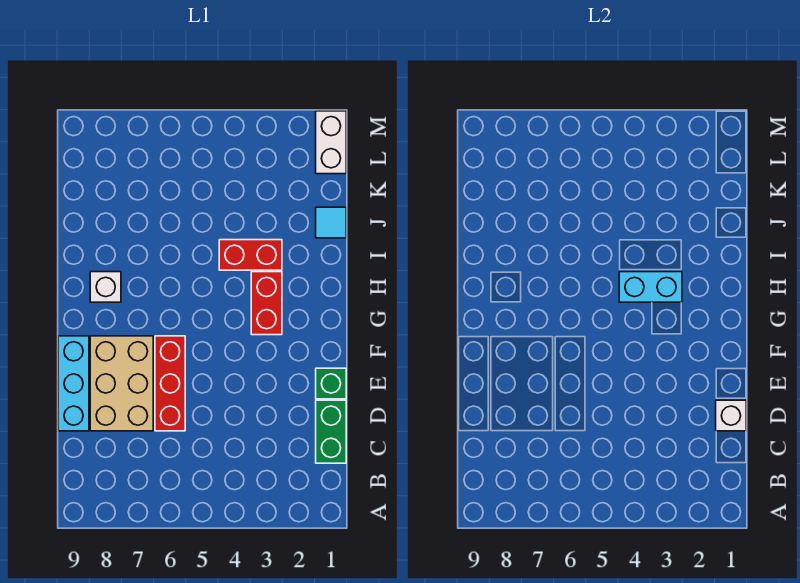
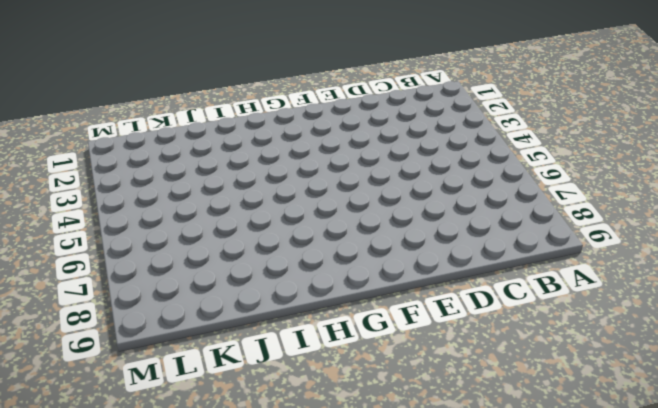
none -> green brick C1:D1 level 1
none -> red brick D6:F6 level 1
none -> tan brick D7:F8 level 1

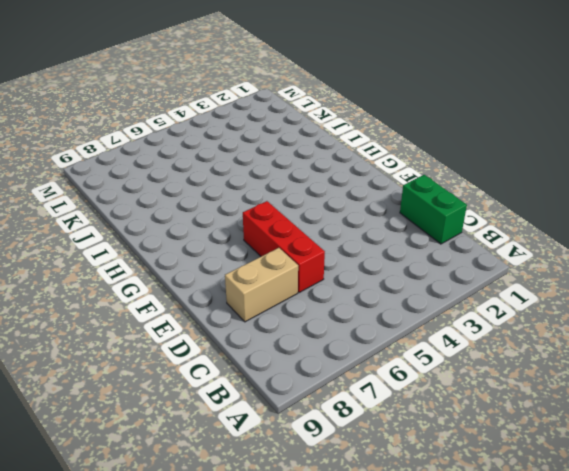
tan brick D7:D8 level 1 -> tan brick D7:F8 level 1
none -> cyan brick D9:F9 level 1
none -> green brick E1 level 1
none -> red brick G3:H3 level 1

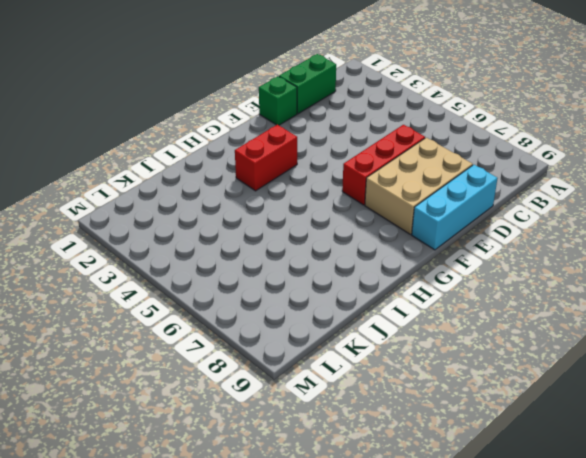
none -> white brick H8 level 1
none -> red brick I3:I4 level 1
none -> cyan tile J1 level 1

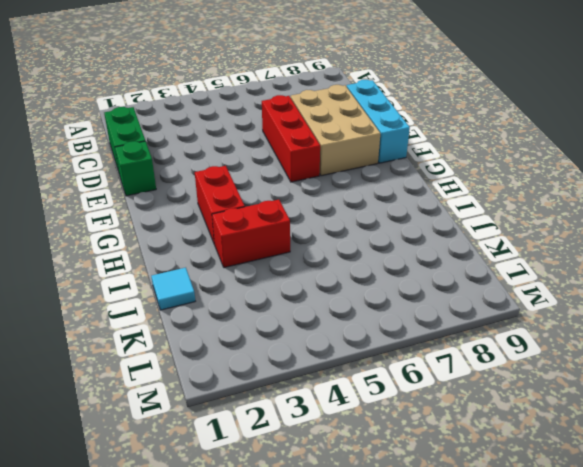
none -> white brick H8 level 1
none -> white brick L1:M1 level 1
none -> white brick D1 level 2

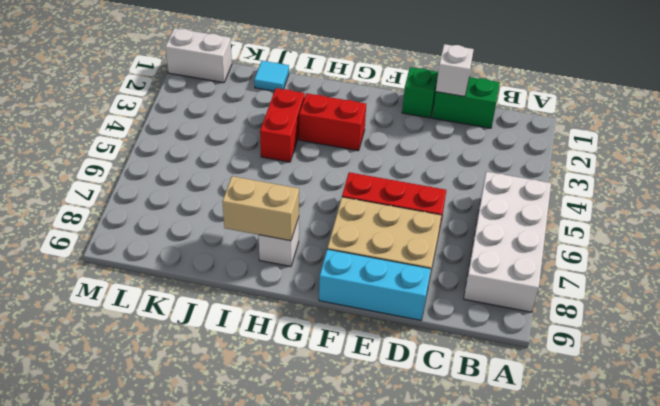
white brick A5:B8 level 1 -> none
tan brick H8:I8 level 2 -> none
none -> cyan brick H3:H4 level 2

